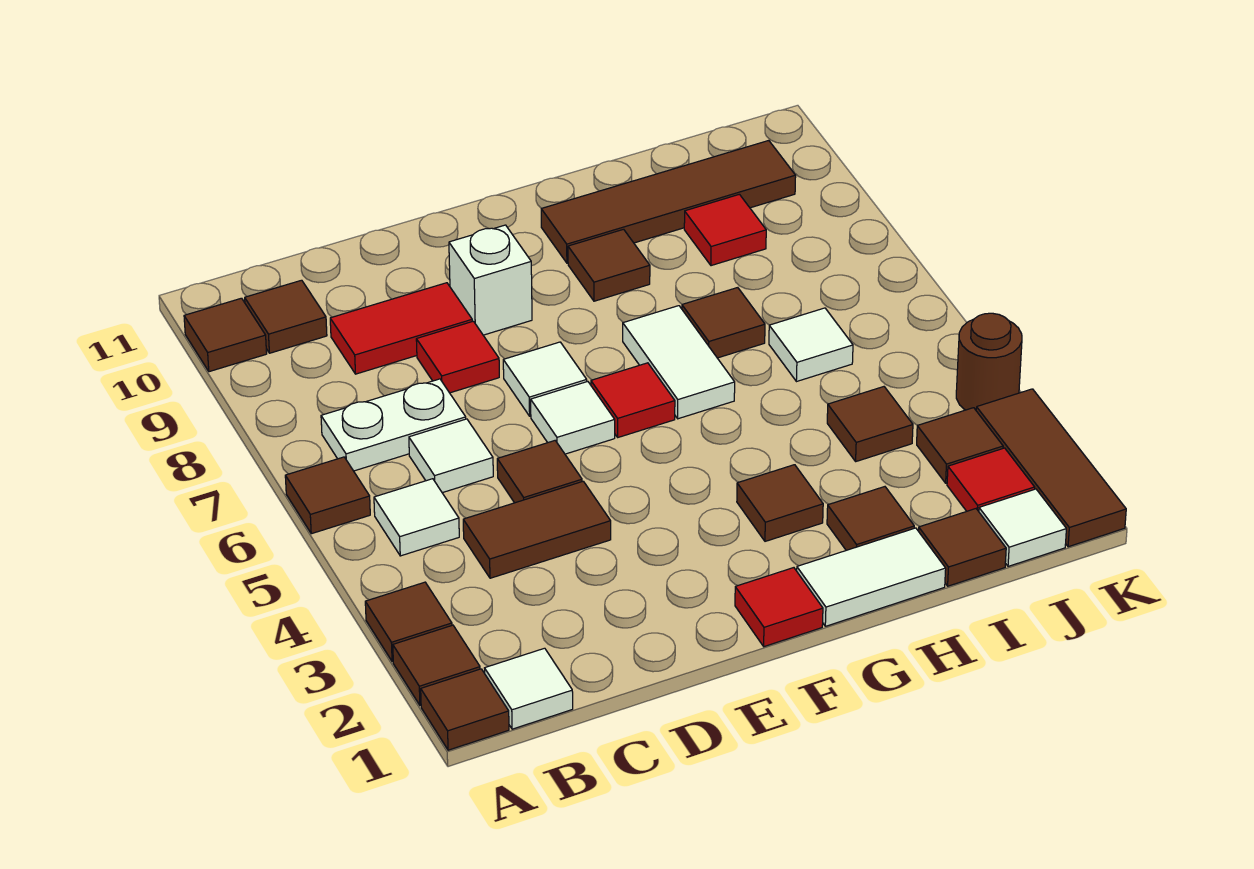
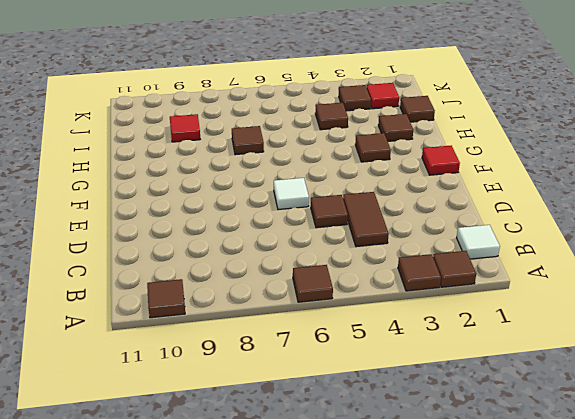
none -> brown tile A1 level 1
none -> white tile B5 level 1
none -> white plate B7:C7 level 1
none -> brown tile B10 level 1

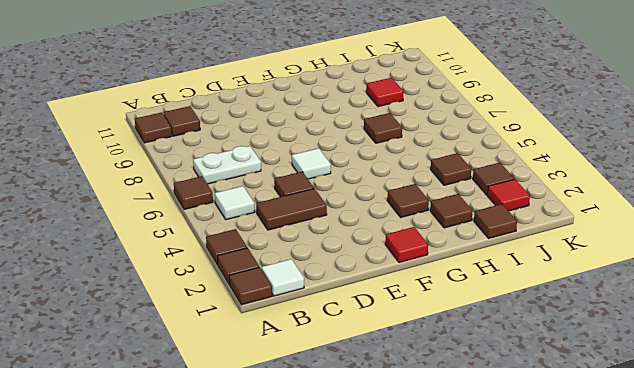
none -> white tile C6 level 1
none -> red tile C9:D9 level 1
none -> red tile D8 level 1
none -> white tile E7 level 1

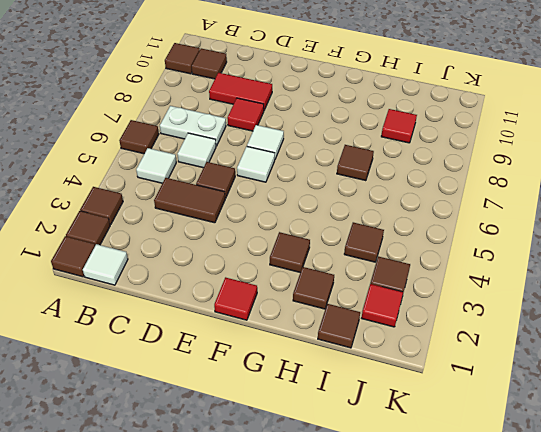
none -> white brick E9 level 1
none -> red tile F6 level 1
none -> white tile G1:H1 level 1
none -> white tile G6:G7 level 1

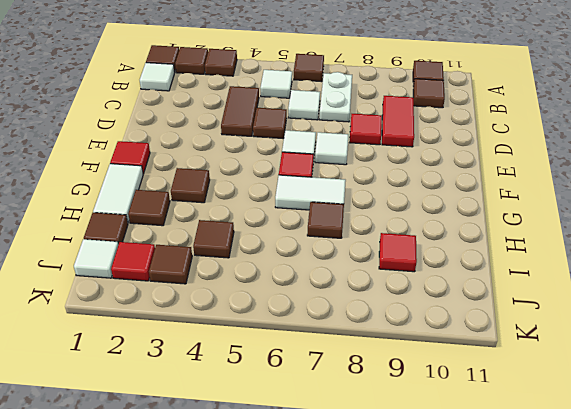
none -> white brick E9 level 1
none -> brown tile G9 level 1
none -> brown tile G10:J10 level 1
none -> white tile I6 level 1

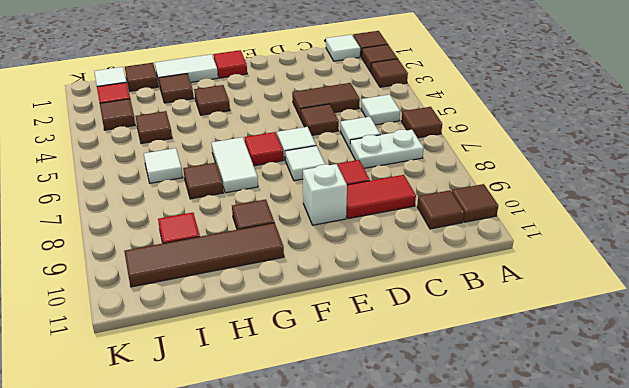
none -> brown tile K1:K3 level 1
none -> brown round brick K4 level 1

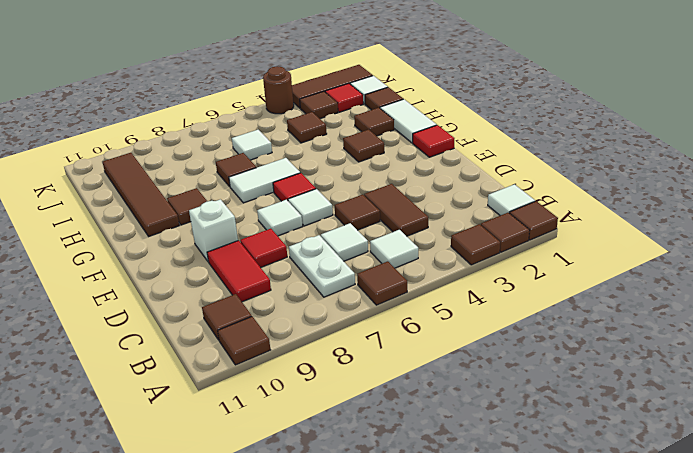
none -> red tile I9 level 1

